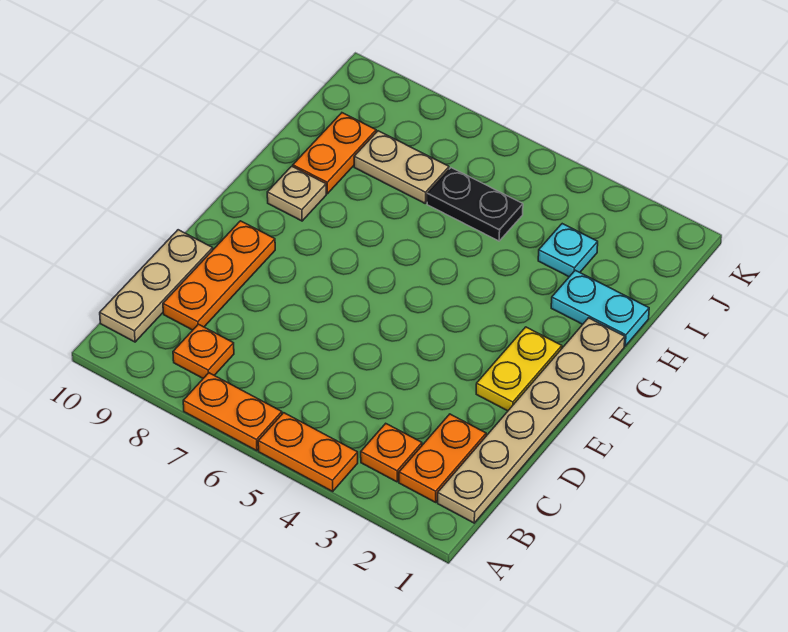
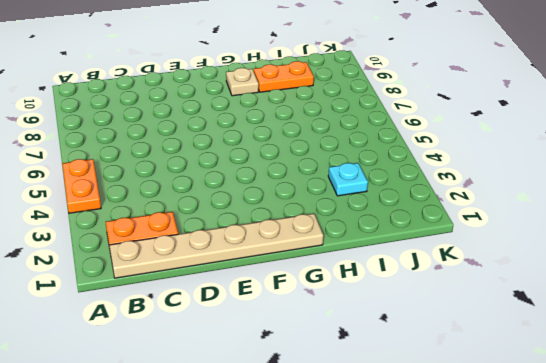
none -> orange plate A6:A7 level 1
none -> orange plate B3 level 1
none -> orange plate B8 level 1

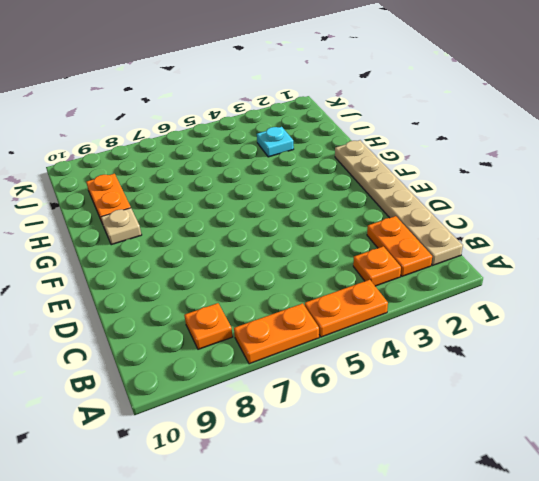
none -> tan plate B10:D10 level 1
none -> orange plate C9:E9 level 1
none -> yellow plate E2:F2 level 1

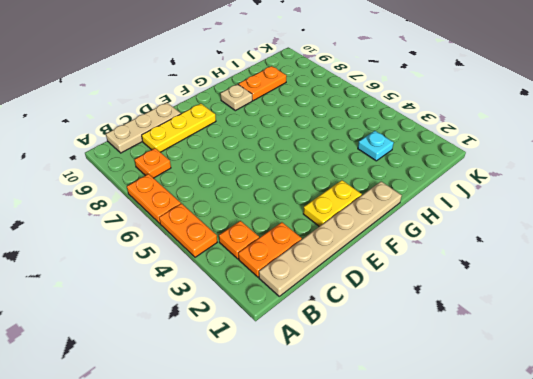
yellow plate C9:E9 level 1 -> orange plate C9:E9 level 1
none -> cyan plate H1:H2 level 1
none -> black plate I5:I6 level 1
none -> tan plate I7:I8 level 1

